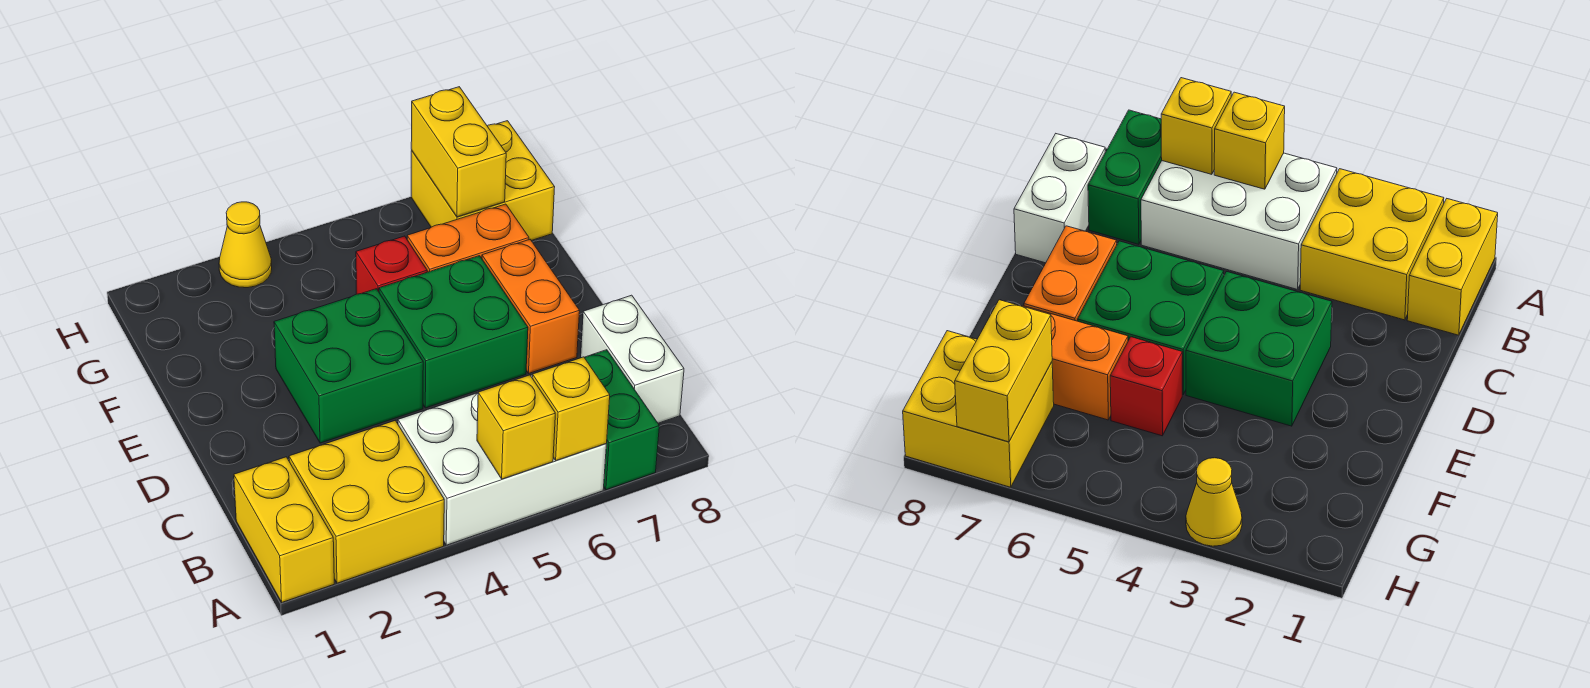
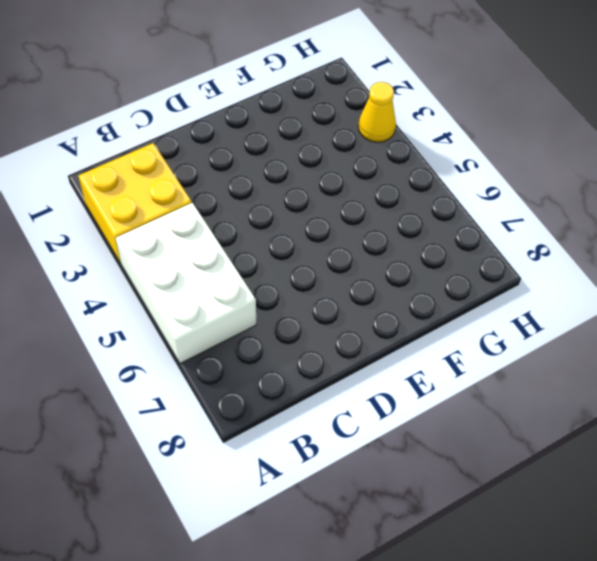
none -> yellow brick A1:B1 level 1
none -> green brick A7:B7 level 1
none -> white brick B8:C8 level 1

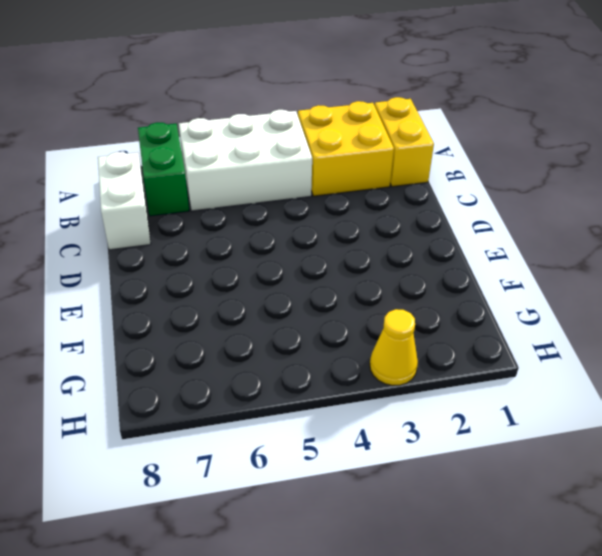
none -> green brick D3:E4 level 1
none -> green brick D5:E6 level 1
none -> orange brick D7:E7 level 1

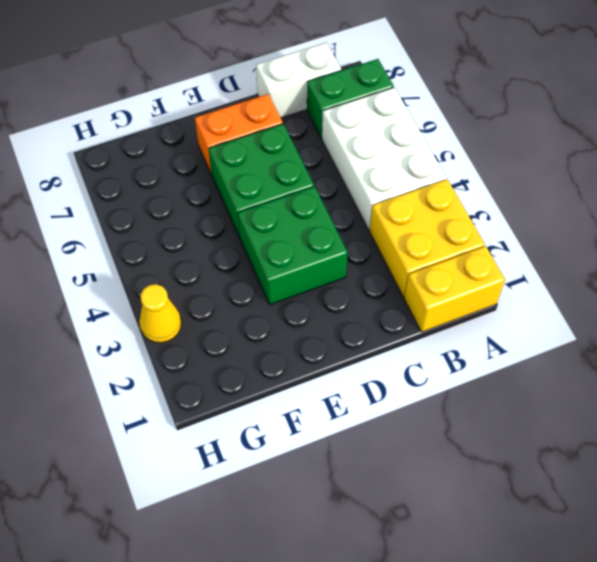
none -> red brick F5 level 1
none -> orange brick F6:F7 level 1
none -> yellow brick G7:H8 level 1

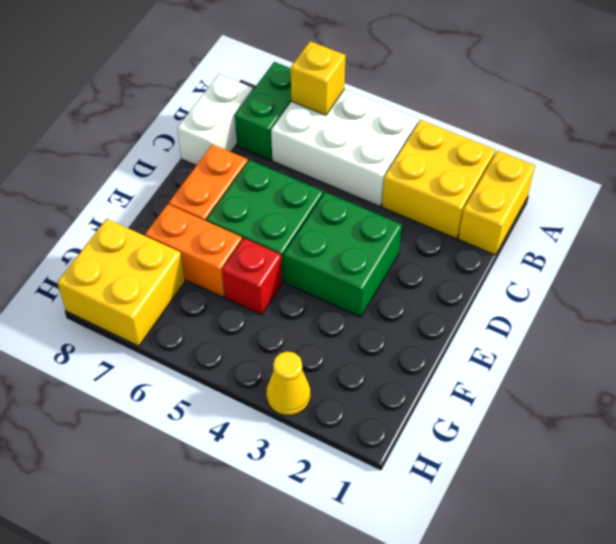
none -> yellow brick A5 level 2
none -> yellow brick G7:H7 level 2

